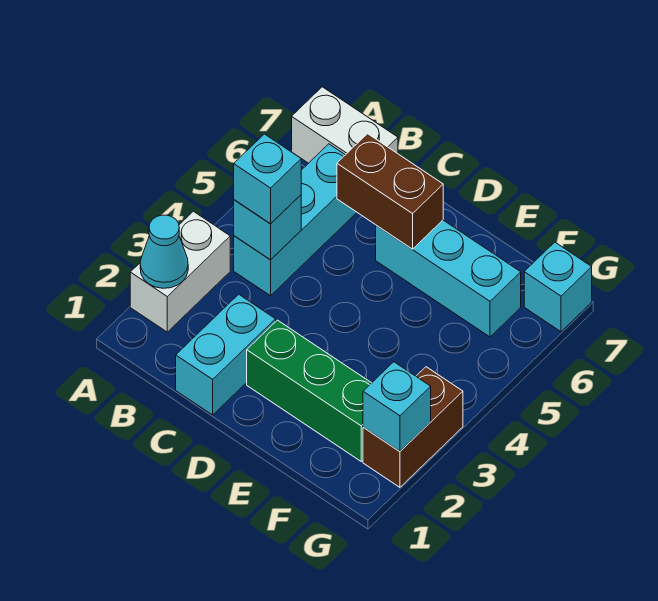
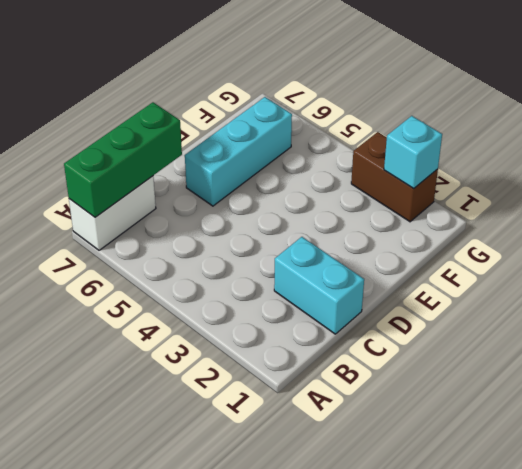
green brick A7:C7 level 2 -> green brick D2:F2 level 1
none -> white brick A2:A3 level 1
none -> cyan brick B4:B6 level 1
none -> cyan brick G7 level 1

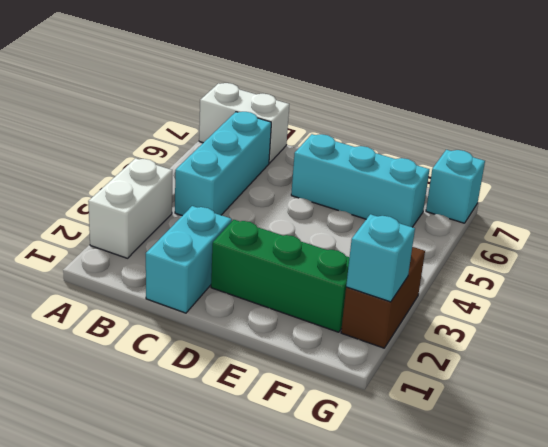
none -> cyan cone A2 level 2
none -> cyan brick B4 level 2
none -> brown brick C6:D6 level 2

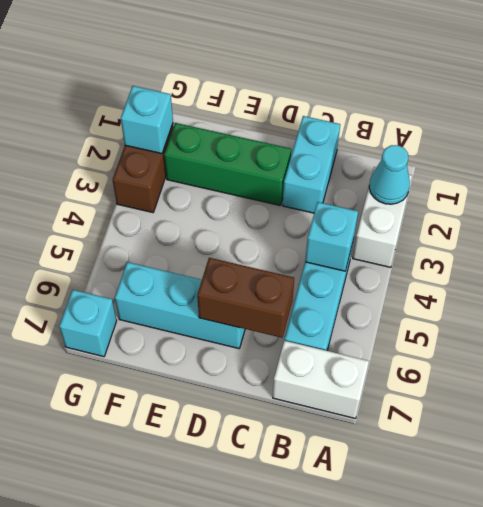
none -> cyan brick B4 level 3

